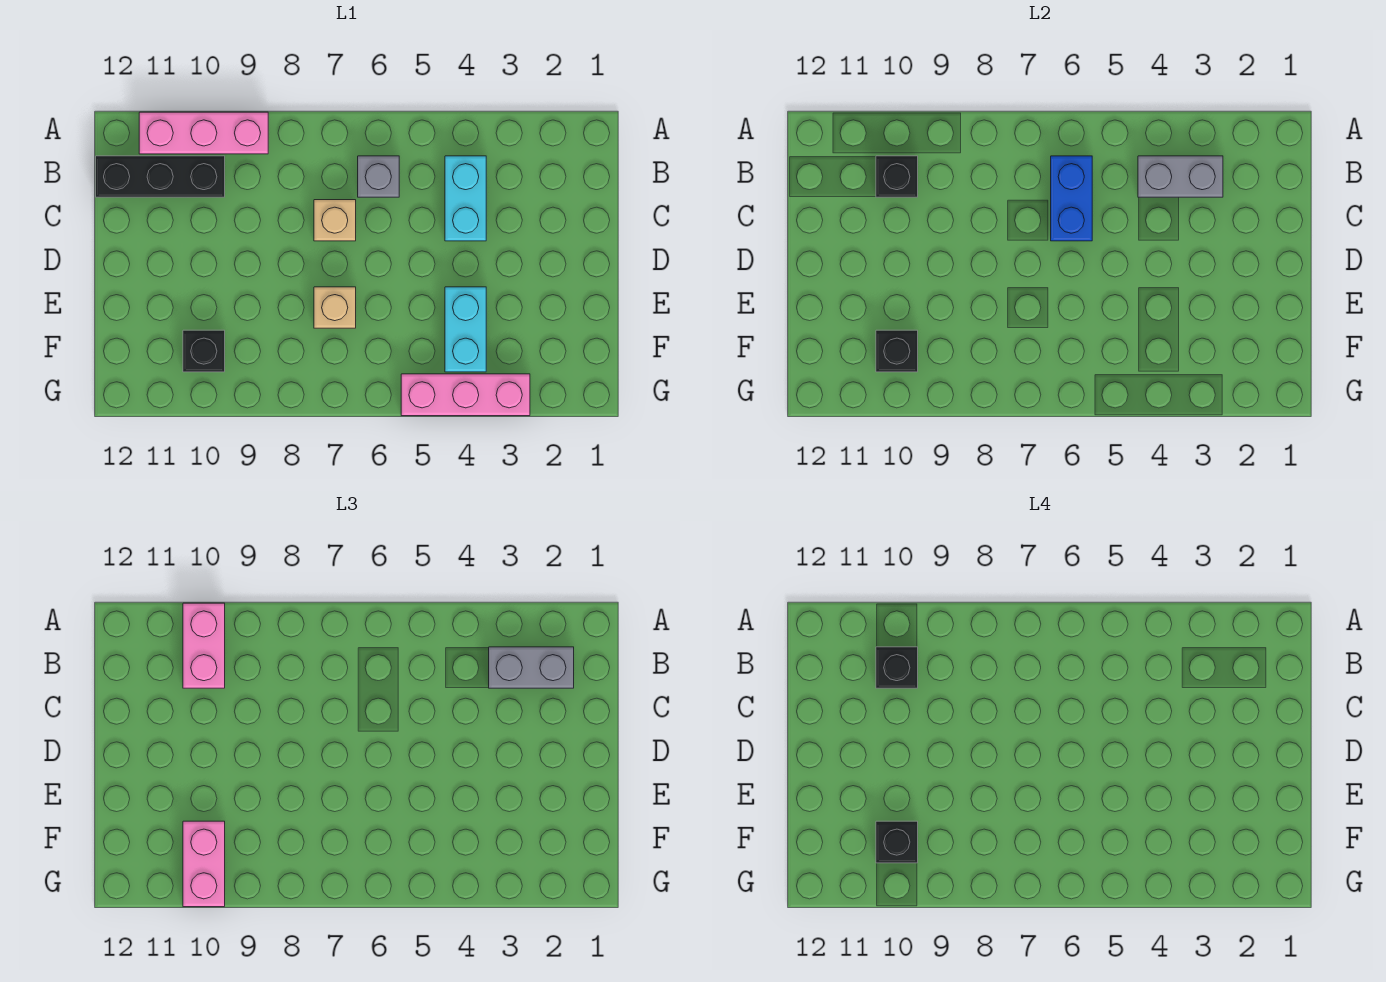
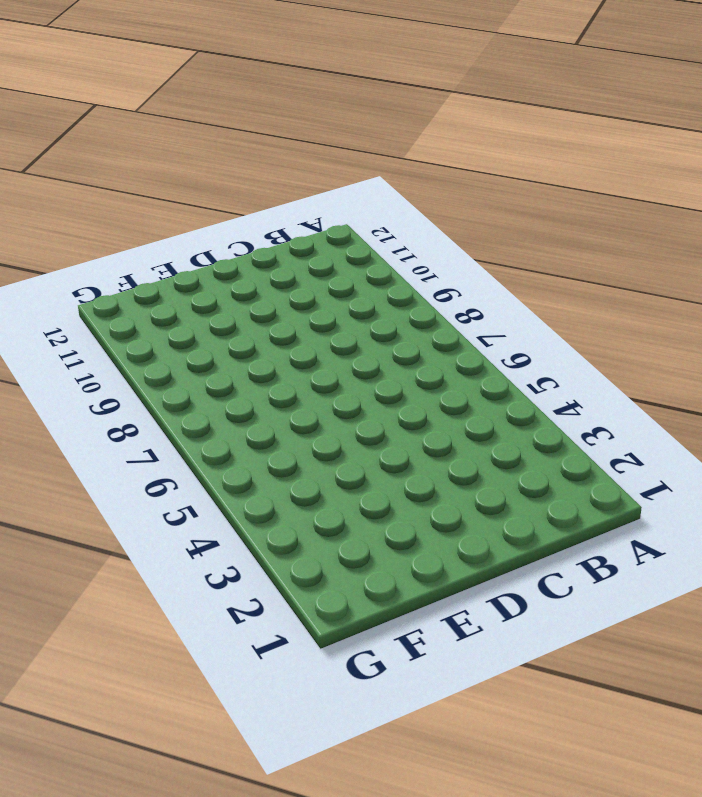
none -> pink brick A9:A11 level 1
none -> cyan brick B4:C4 level 1
none -> grey brick B6 level 1

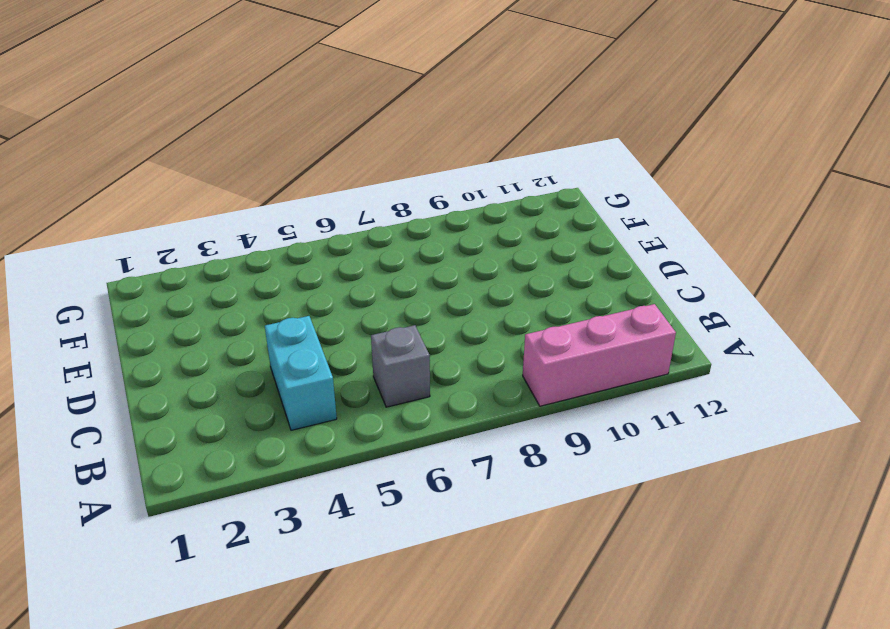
none -> black brick B10:B12 level 1
none -> tan brick C7 level 1
none -> cyan brick E4:F4 level 1

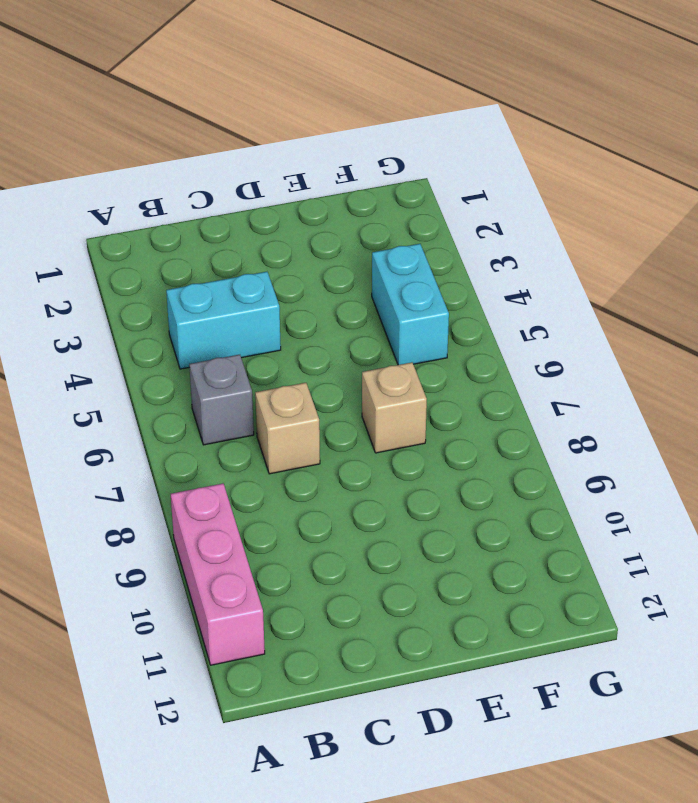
cyan brick F4:F5 level 1 -> cyan brick E4:F4 level 1
none -> black brick B10:B12 level 1
none -> black brick F10 level 1
none -> pink brick G3:G5 level 1

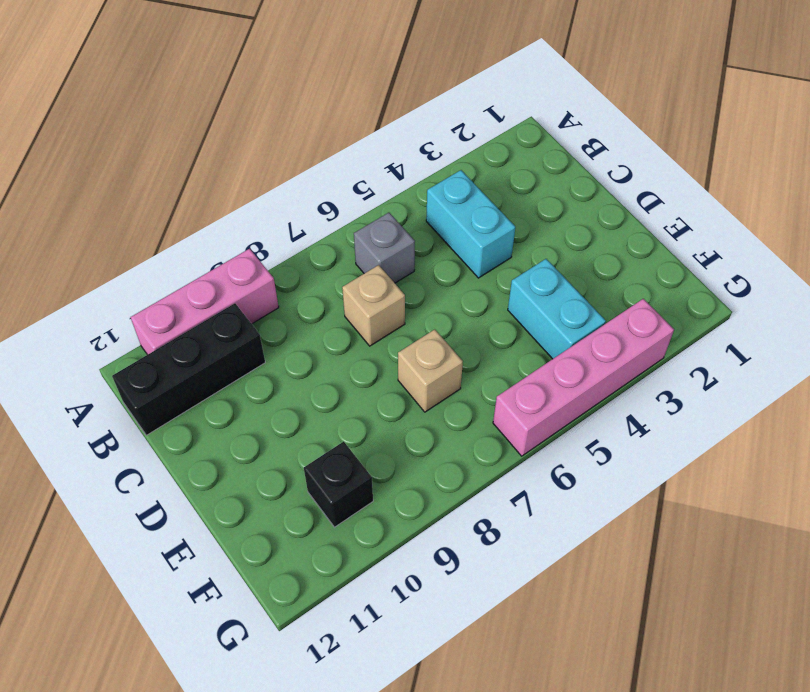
pink brick G3:G6 level 1 -> pink brick G3:G5 level 1
none -> grey brick B3:B4 level 2
none -> blue brick B6:C6 level 2
none -> black brick B10 level 2

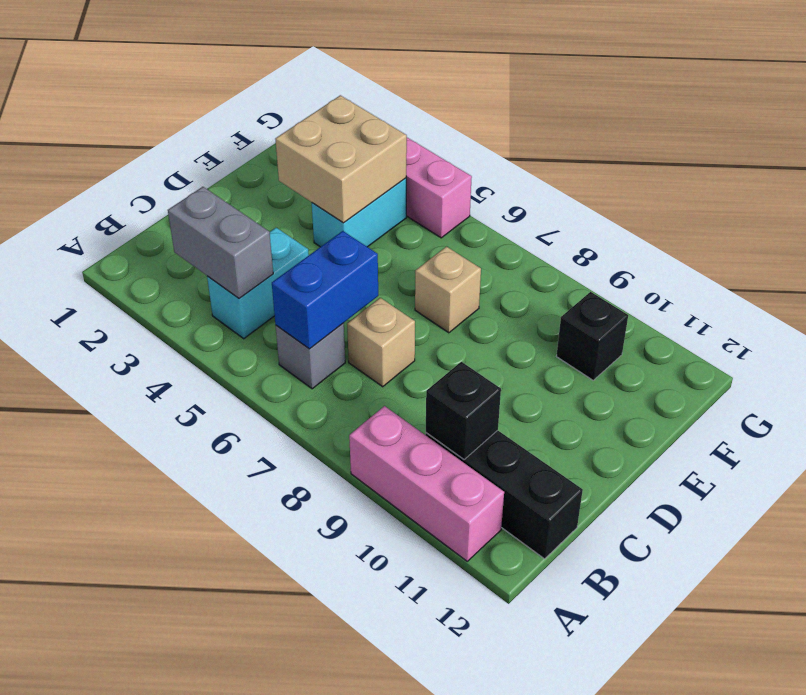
tan brick E3:F4 level 2 -> none
none -> black brick F10 level 2
none -> pink brick A10:B10 level 3
none -> grey brick B2:B3 level 3

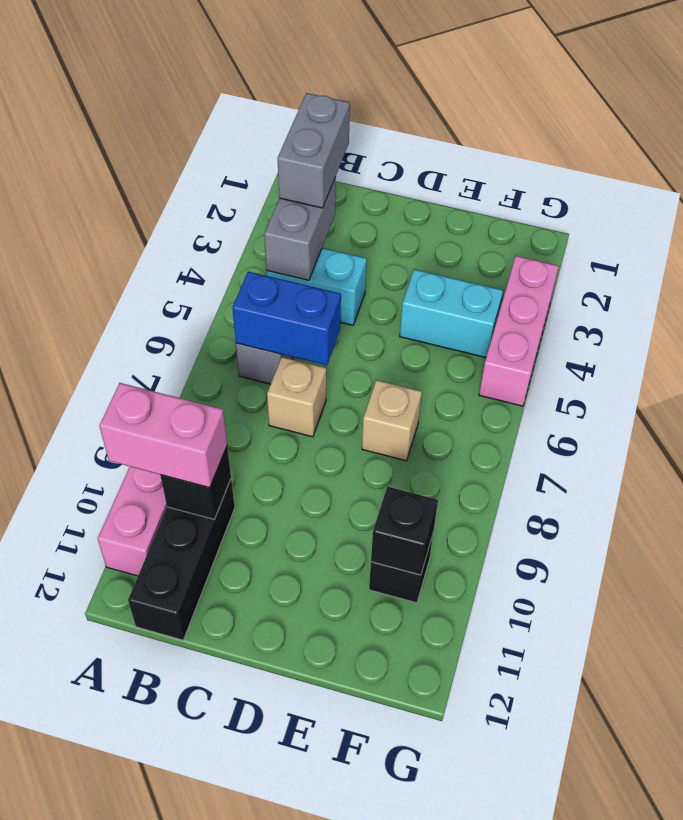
none -> pink brick F10:G10 level 3
none -> black brick B10 level 4
none -> black brick F10 level 4

